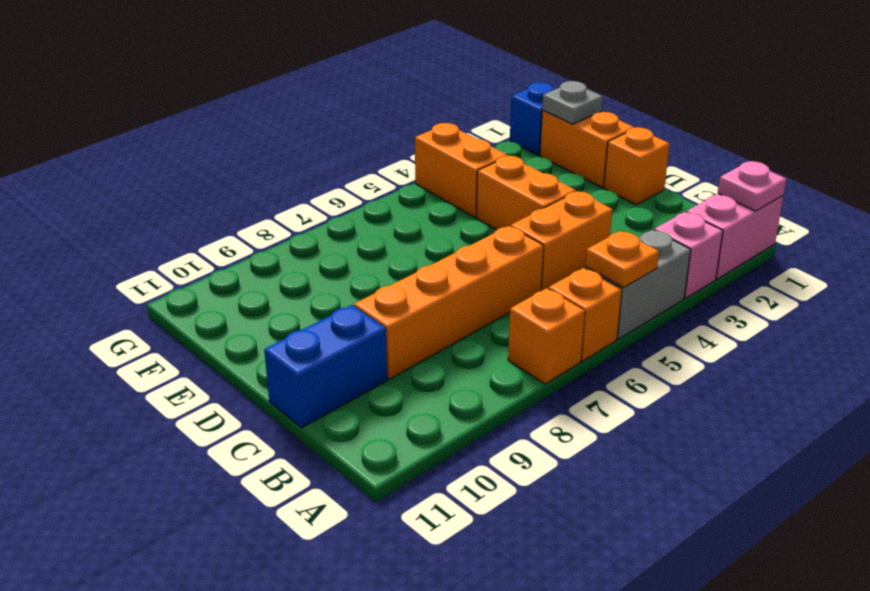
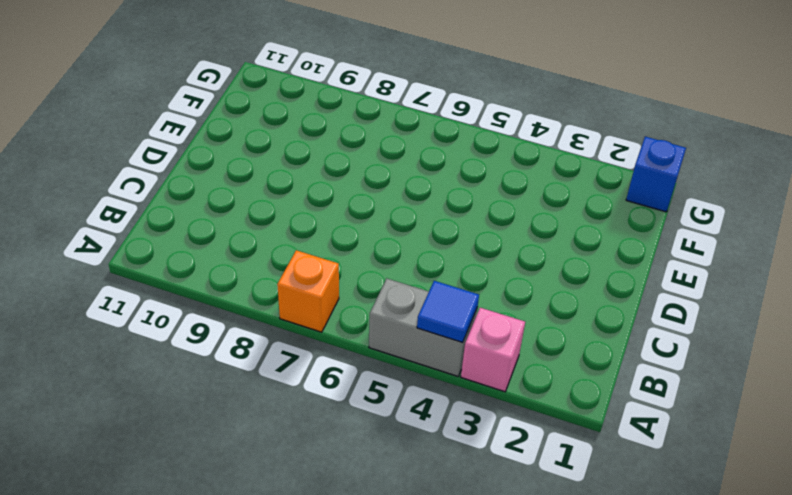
blue tile A4 level 2 -> none
none -> pink brick A1:A2 level 1
none -> orange brick A6 level 1
none -> orange brick C4:C5 level 1

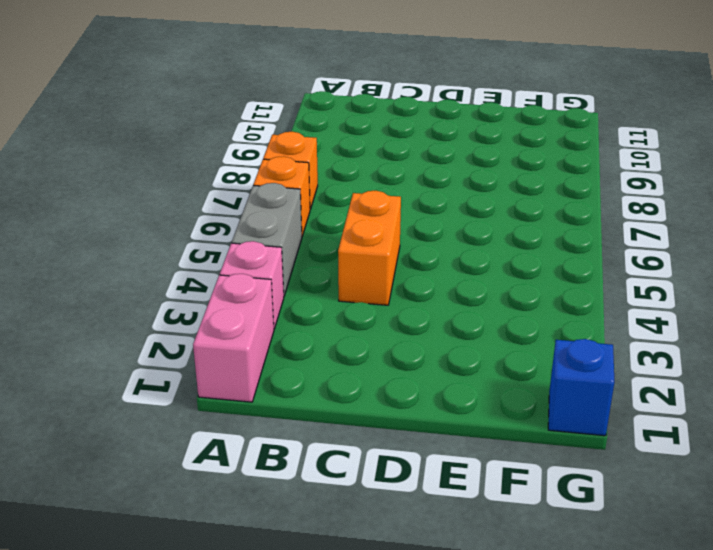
none -> orange brick C6:C9 level 1
none -> blue brick C10:C11 level 1
none -> orange brick D1 level 1

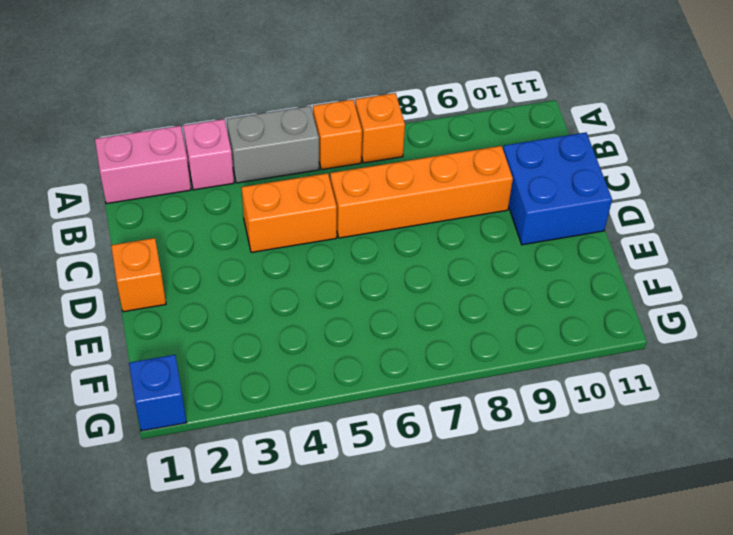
blue brick C10:D11 level 1 -> blue brick C10:C11 level 1
none -> orange brick D4:E4 level 1
none -> orange brick E1:F1 level 1
none -> orange brick F4:G4 level 1

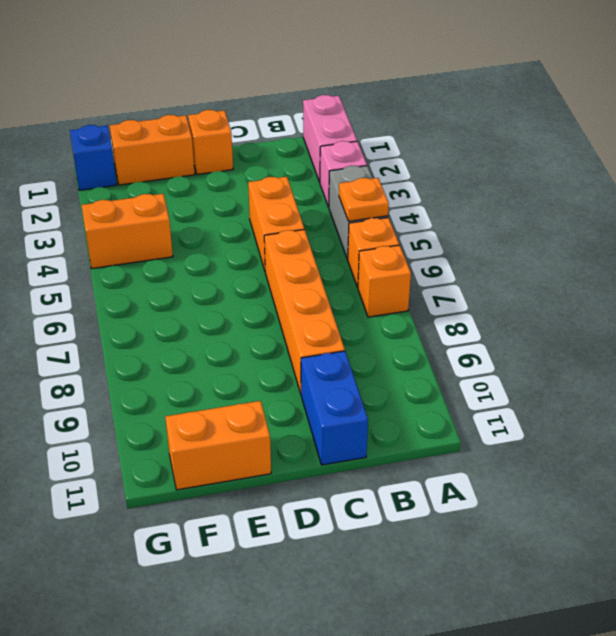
orange brick E11:F11 level 1 -> orange brick D4:E4 level 1
none -> pink plate A1 level 2
none -> grey plate F1 level 2

